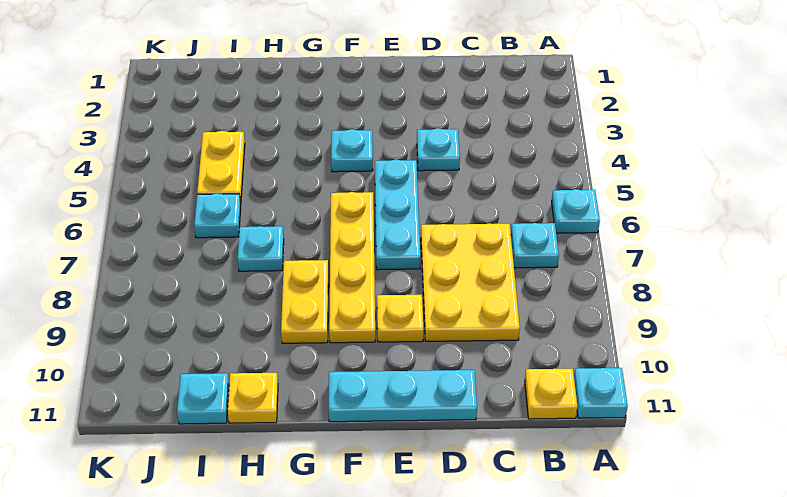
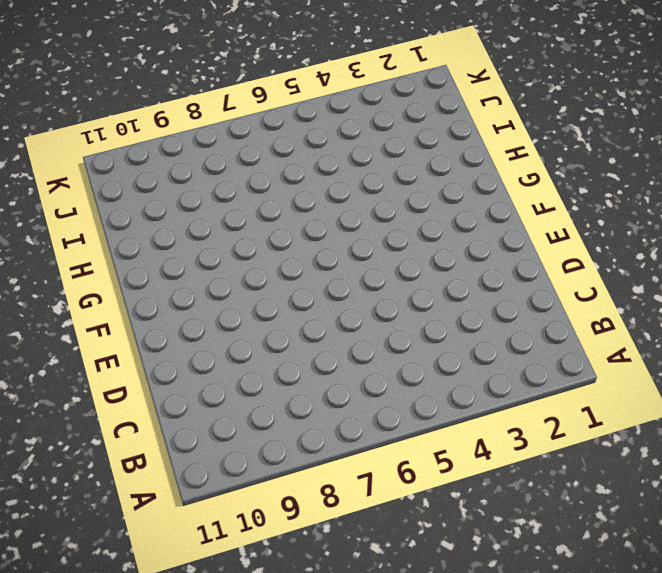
none -> cyan plate A6 level 1
none -> cyan plate A11 level 1
none -> cyan plate B7 level 1

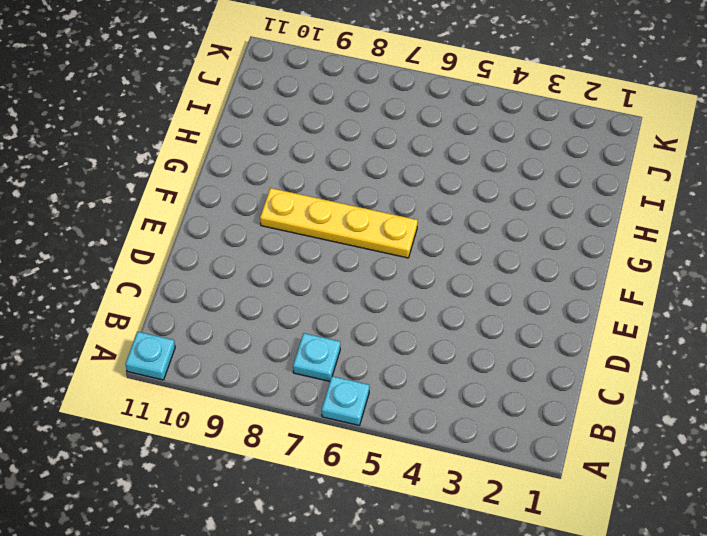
none -> yellow plate B11 level 1
none -> yellow plate C7:D9 level 1
none -> cyan plate D4 level 1

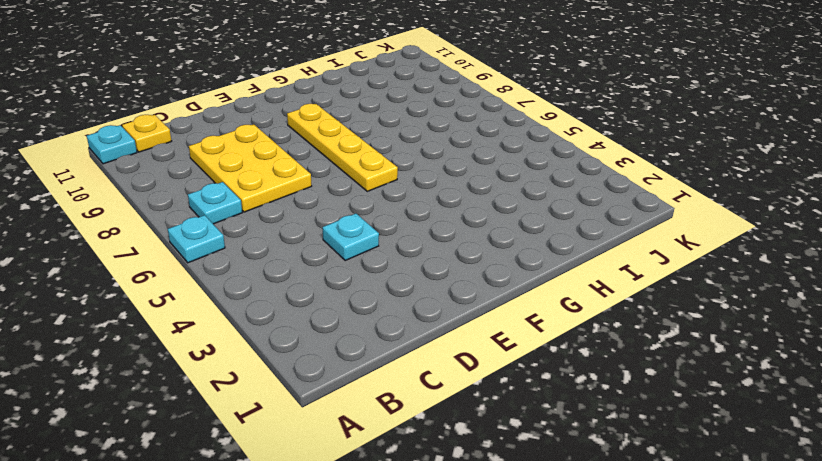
none -> cyan plate D11:F11 level 1
none -> cyan plate E5:E7 level 1
none -> yellow plate E9 level 1

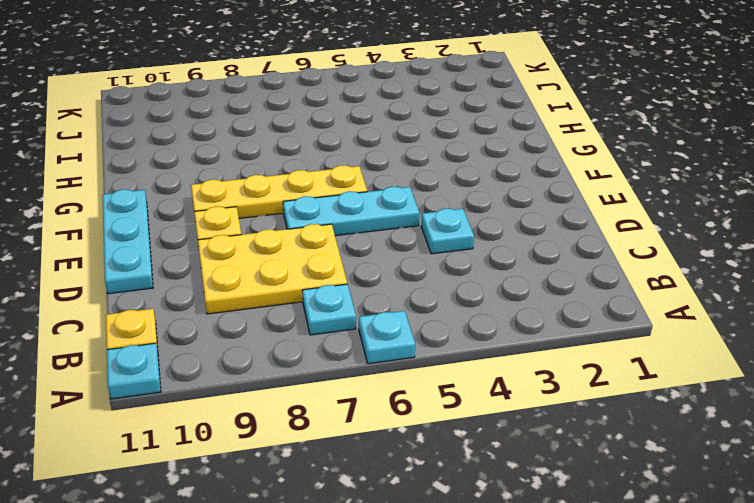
none -> cyan plate F4 level 1
none -> yellow plate G8:G9 level 1
none -> cyan plate H7 level 1

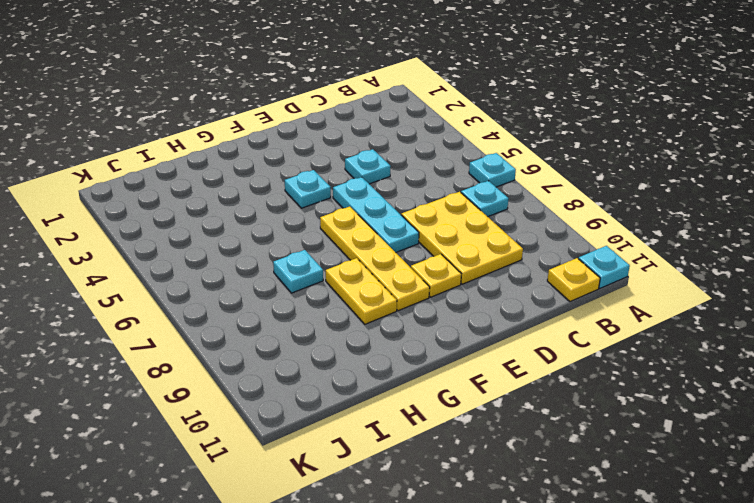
none -> cyan plate D11:F11 level 1
none -> yellow plate H11 level 1
none -> yellow plate I4:I5 level 1

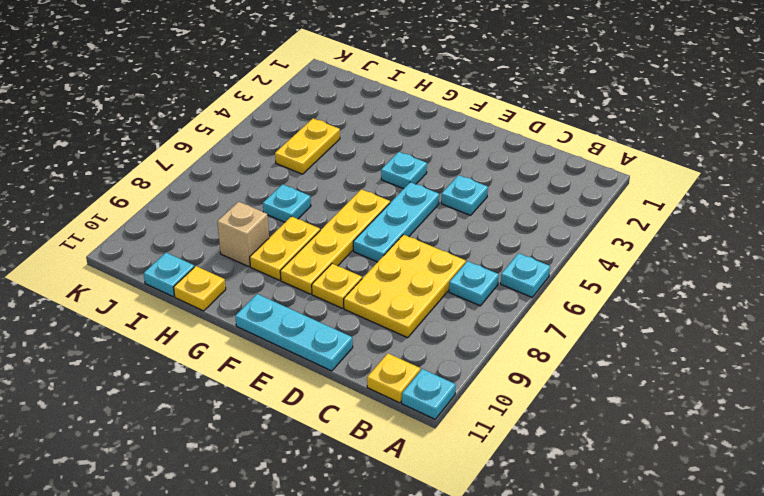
tan brick H9 level 1 -> none
none -> cyan plate I6 level 1

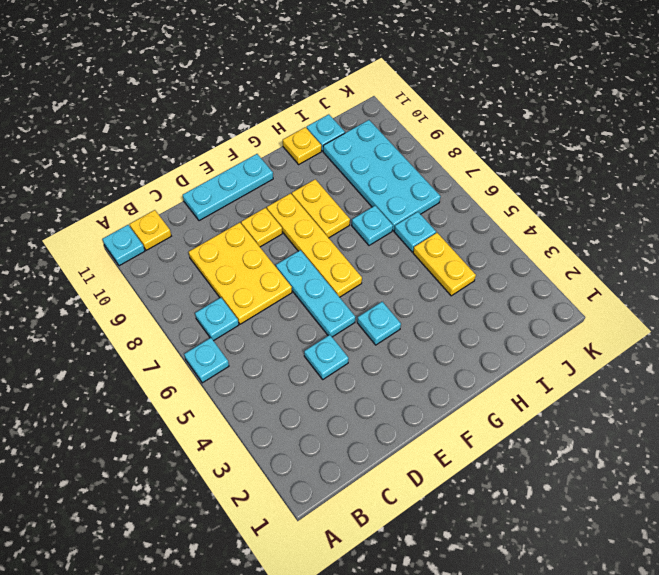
cyan plate I7:J10 level 1 -> none

